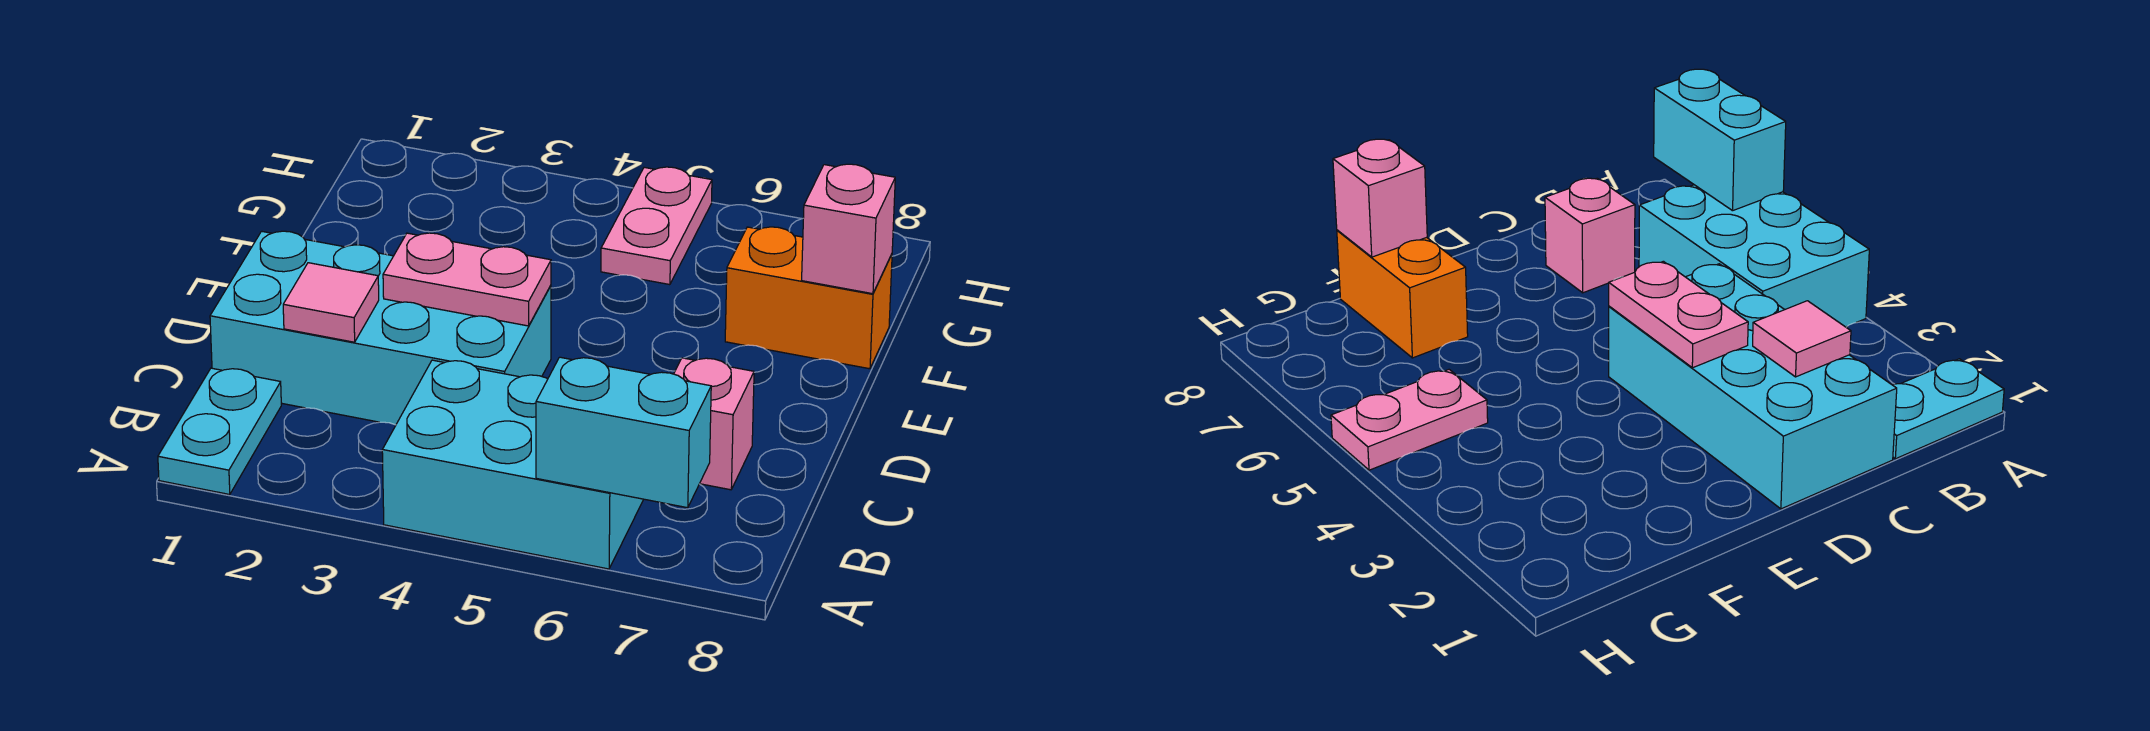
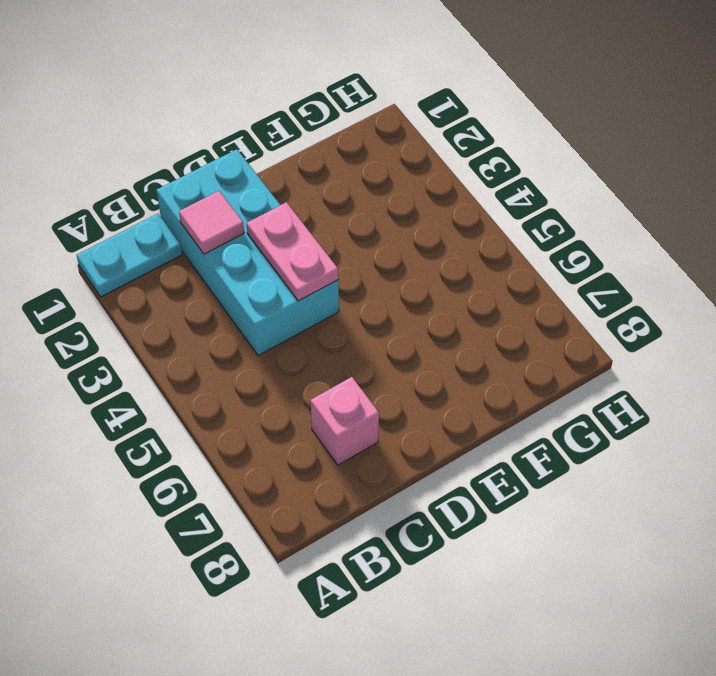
none -> cyan brick A4:B6 level 1
none -> orange brick F7:F8 level 1

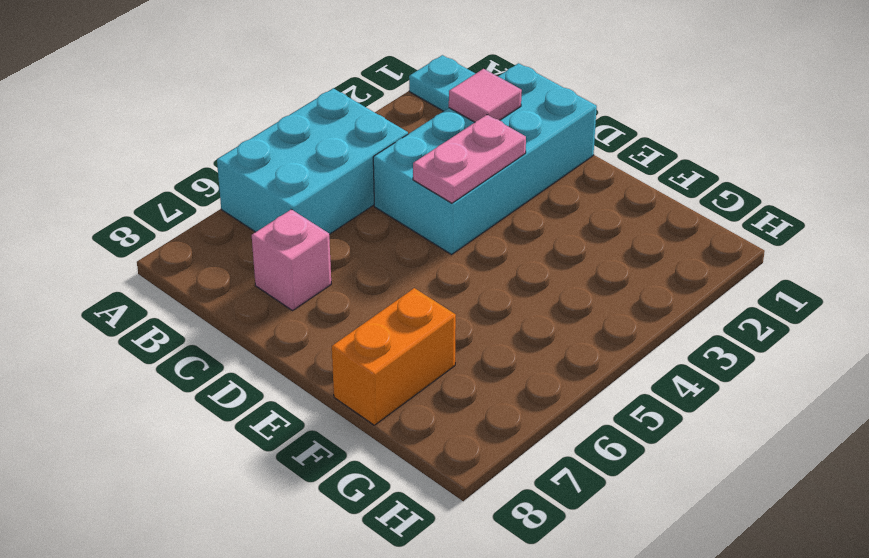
none -> pink plate G5:H5 level 1
none -> cyan brick A6:A7 level 2

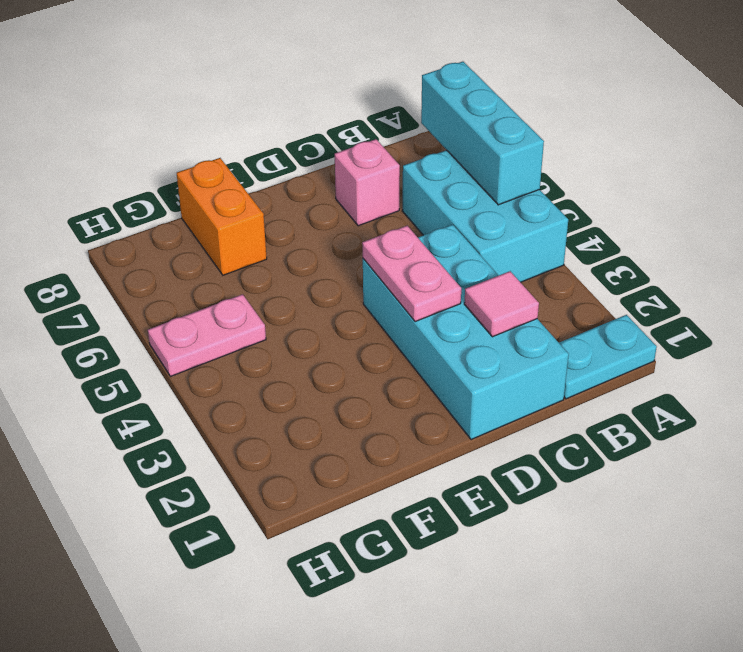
cyan brick A5:A7 level 2 -> cyan brick A6:A7 level 2
none -> pink brick F8 level 2

